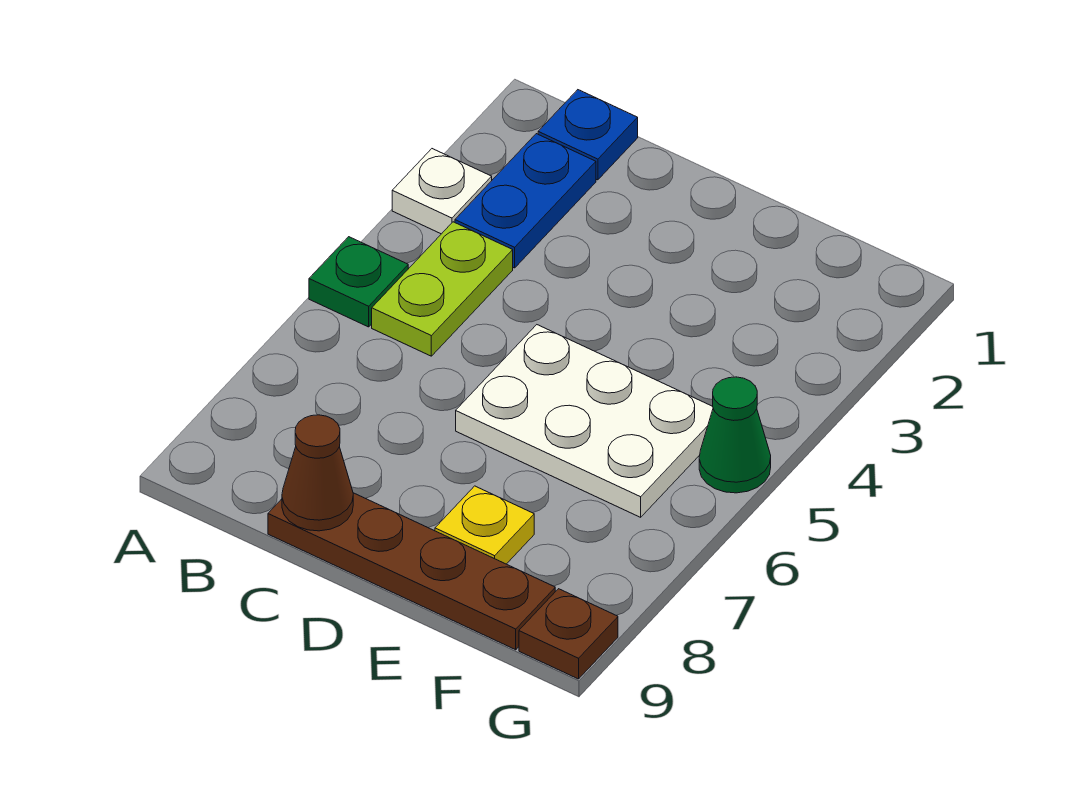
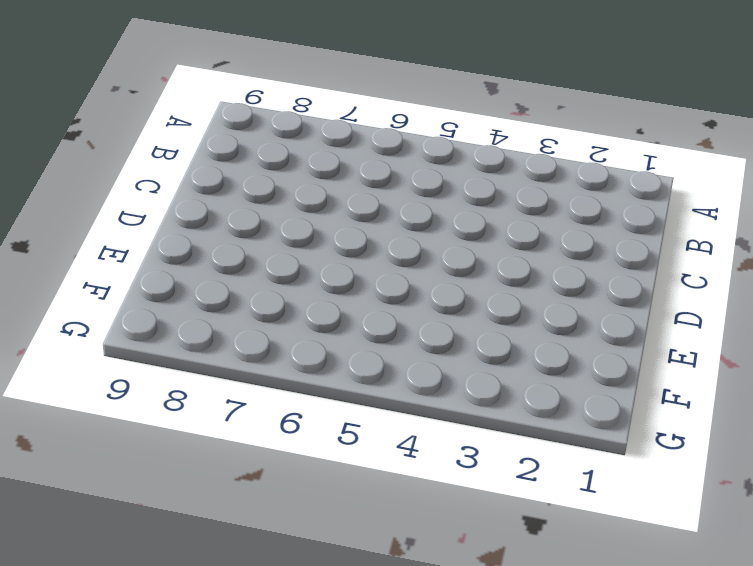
none -> white plate A3 level 1
none -> green plate A5 level 1

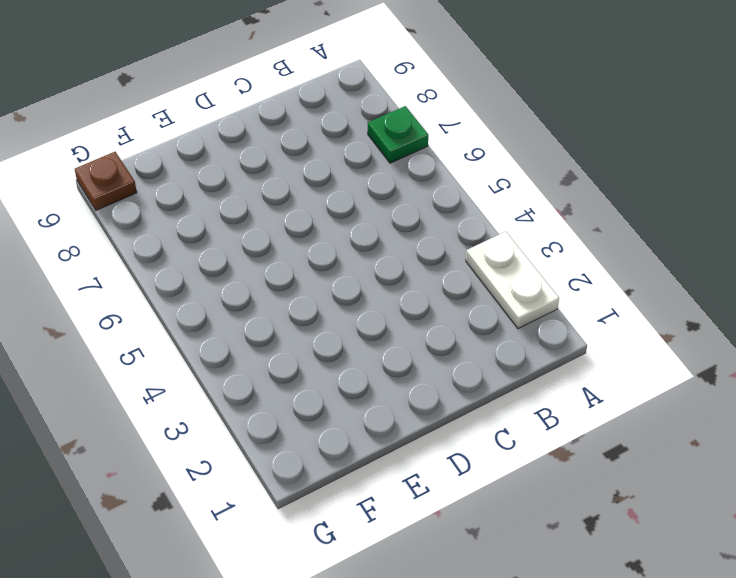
white plate A2:A3 level 1 -> white plate A3 level 1
green plate A7 level 1 -> green plate A5 level 1
none -> blue plate B1 level 1
none -> blue plate B2:B3 level 1

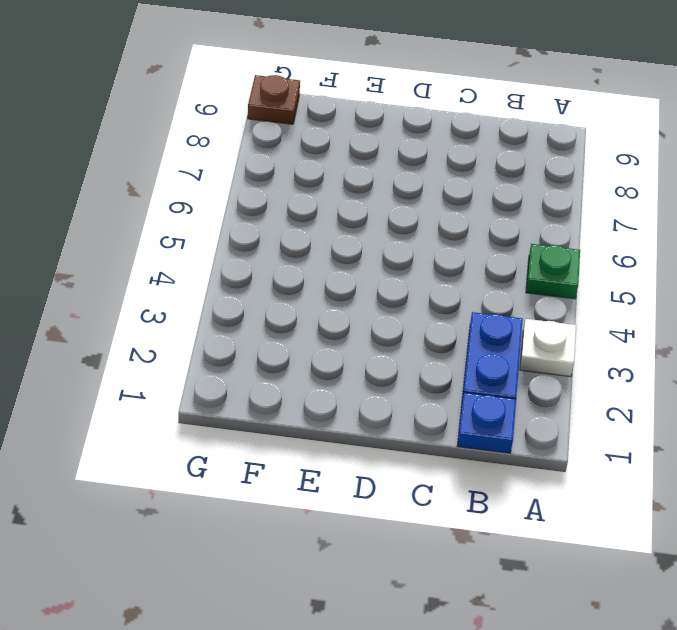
none -> lime plate B4:B5 level 1
none -> brown plate C9:F9 level 1

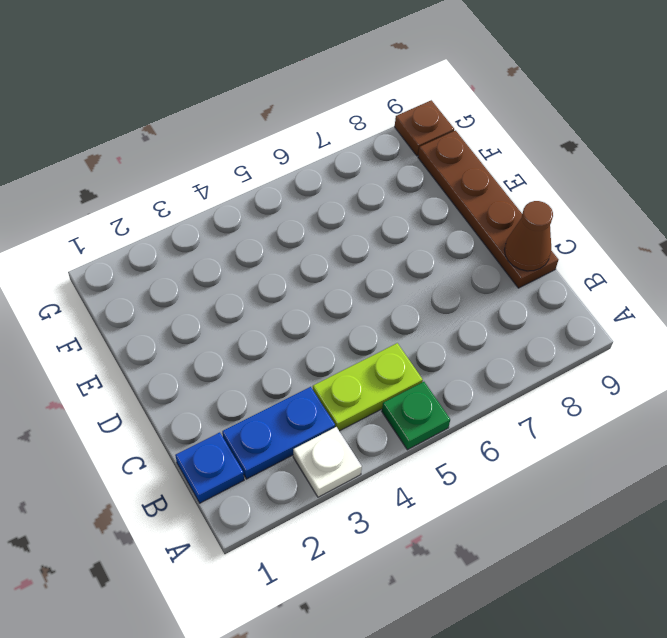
none -> white plate D5:F6 level 1
none -> yellow plate E8 level 1

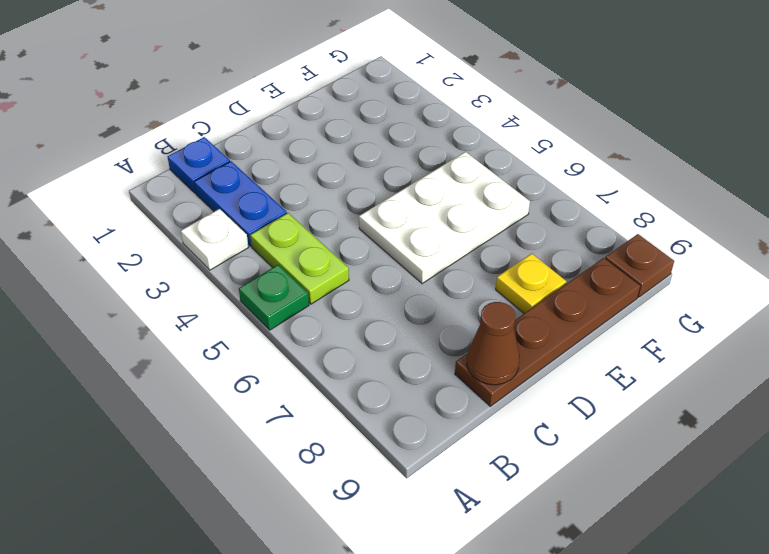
none -> green cone G5 level 1

